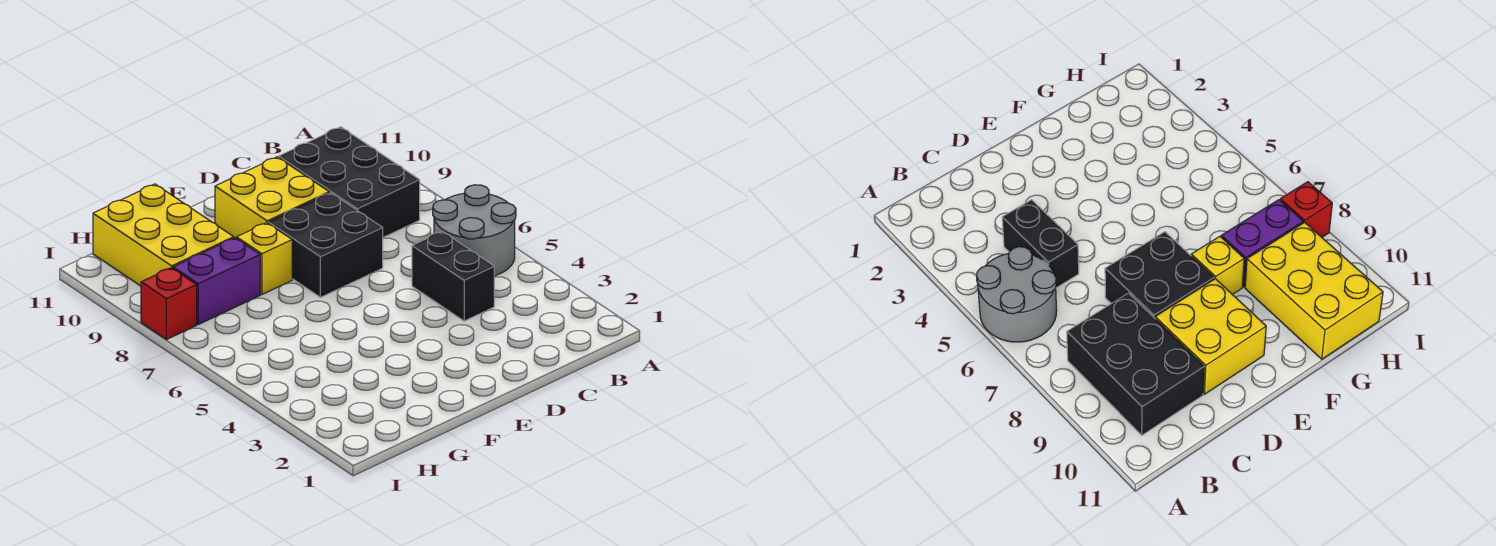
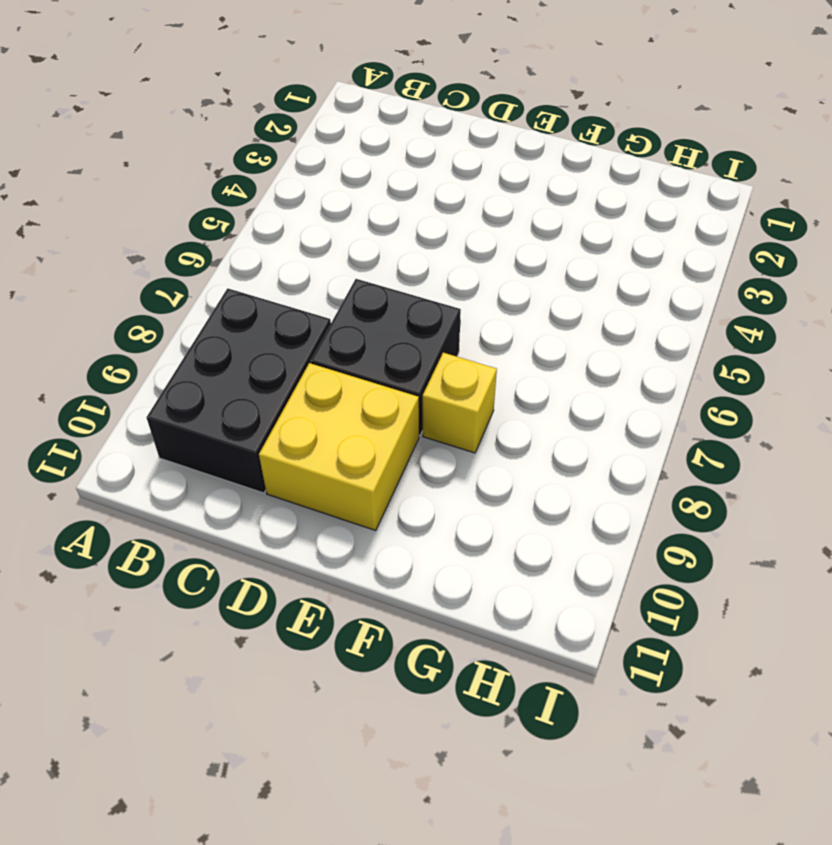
none -> grey round brick A5:B6 level 1
none -> black brick C4:C5 level 1

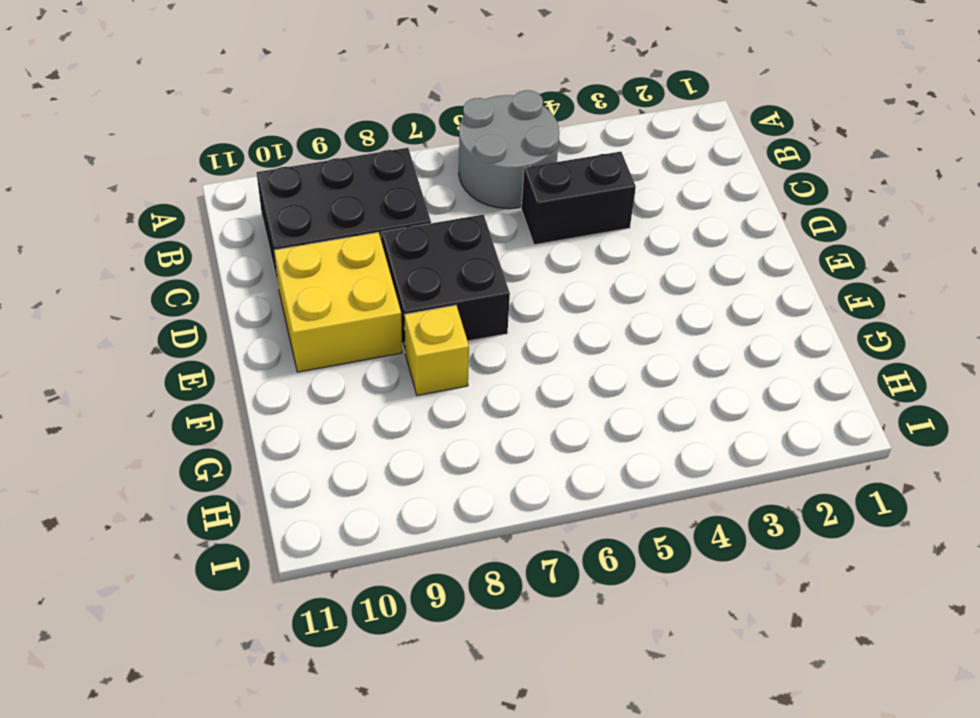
none -> purple brick G8:H8 level 1
none -> yellow brick G9:H11 level 1

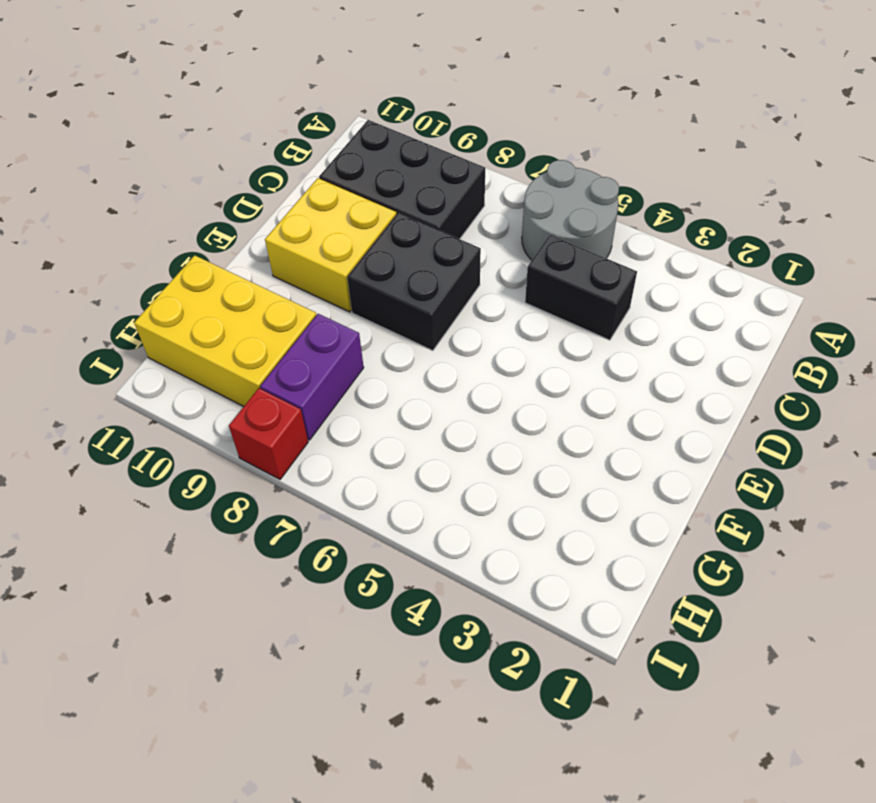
none -> yellow brick F8 level 1

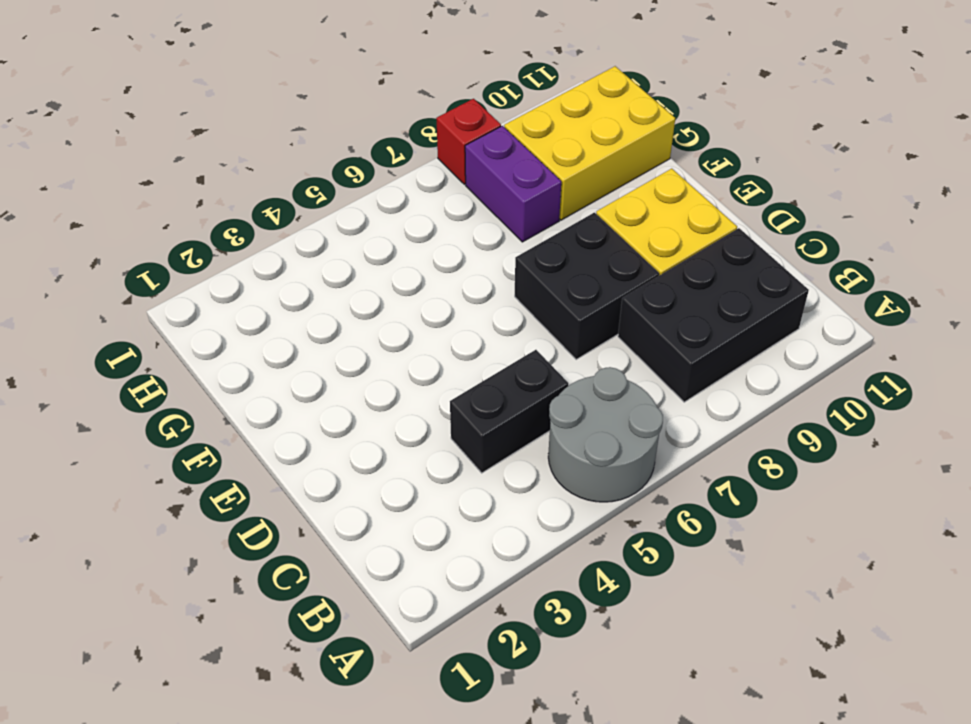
none -> yellow brick F8 level 1

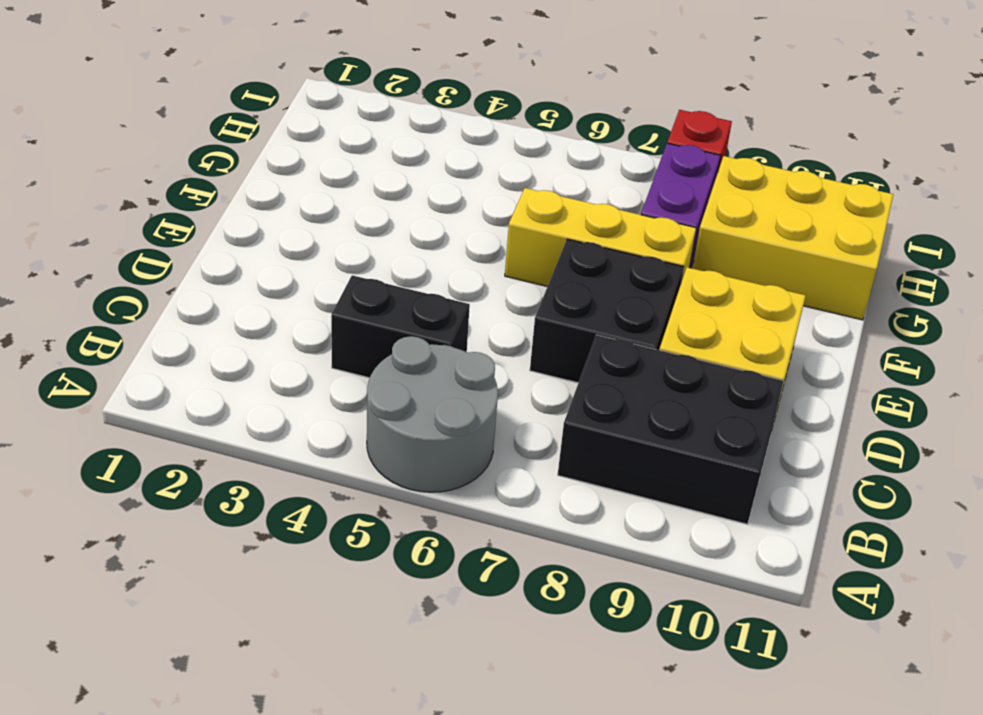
yellow brick F6:F8 level 1 -> yellow brick F8 level 1

